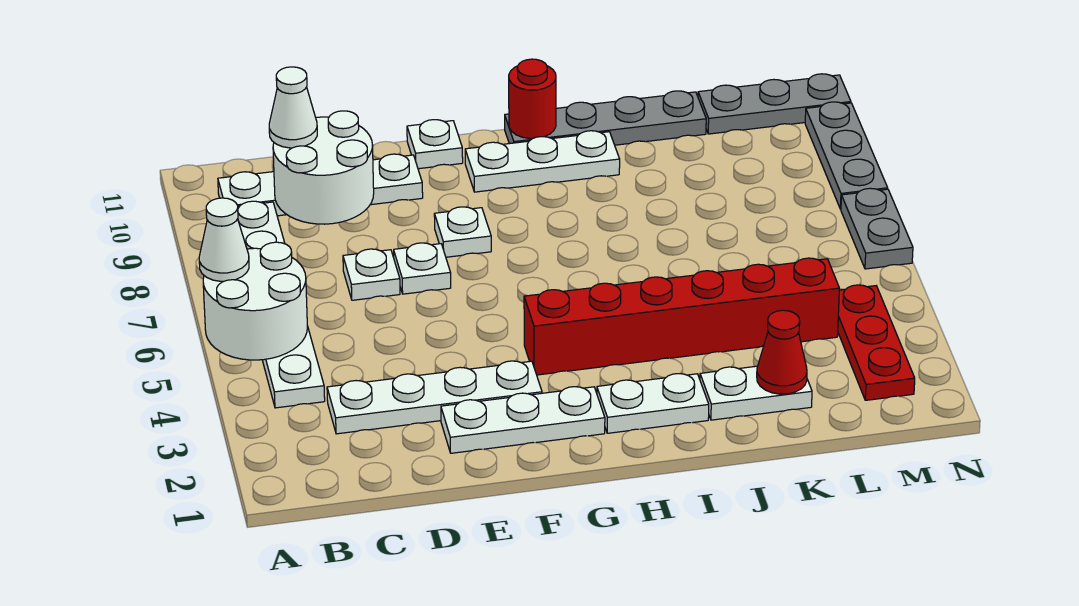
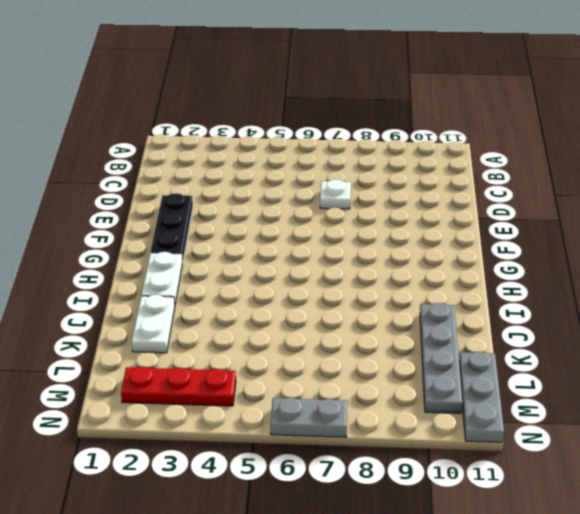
black plate E2:G2 level 1 -> white plate E2:G2 level 1
grey plate J10:M10 level 1 -> grey plate H11:K11 level 1
none -> white plate B4:B9 level 1
none -> white plate B10:E10 level 1
none -> white plate C3:F3 level 1

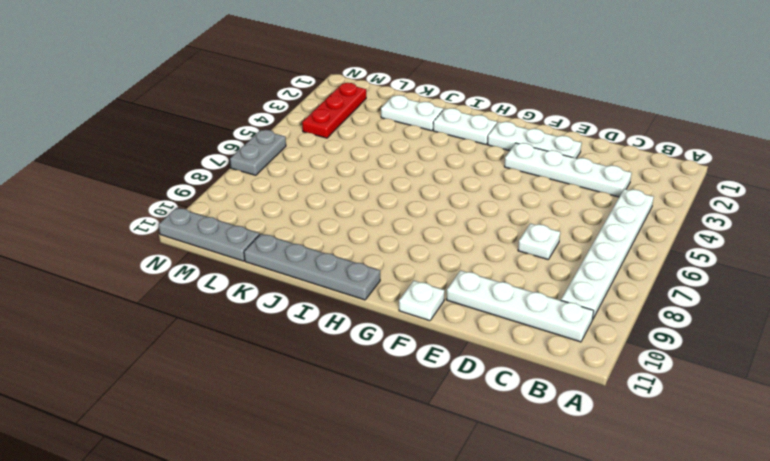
none -> white plate E7 level 1
none -> white plate F8 level 1
none -> red brick G4:L4 level 1

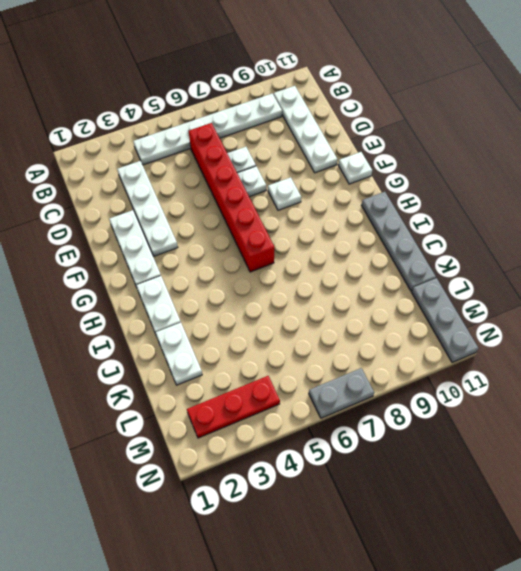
red brick C6:H6 level 1 -> red brick G4:L4 level 1
none -> white plate G10:I10 level 1
none -> grey plate N8:N10 level 1
none -> white round brick A5:B6 level 2

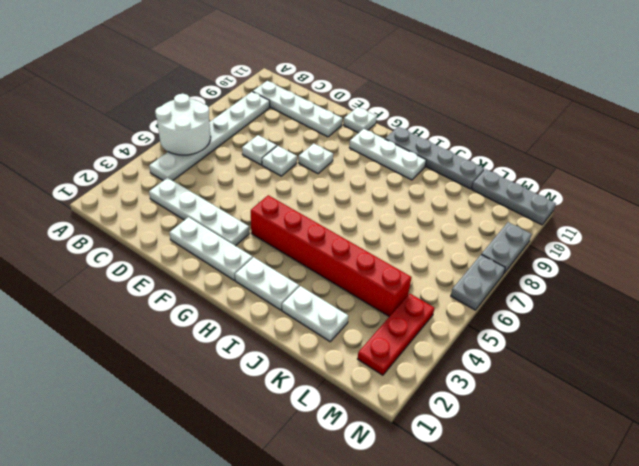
grey plate N8:N9 level 1 -> grey plate N8:N10 level 1
none -> white round brick C9:D10 level 2
none -> red round brick H11 level 2
none -> red cone K2 level 2

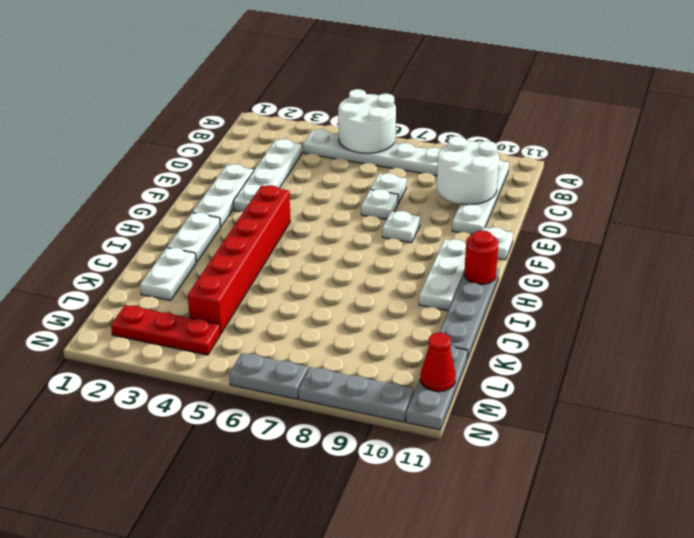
red cone M11 level 2 -> red cone K2 level 2
none -> white cone A6 level 3
none -> white cone C10 level 3

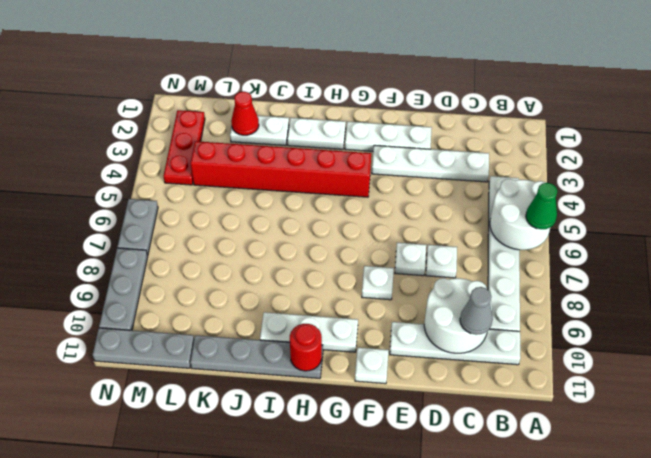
green cone A6 level 3 -> white cone A6 level 3
grey cone C10 level 3 -> white cone C10 level 3

